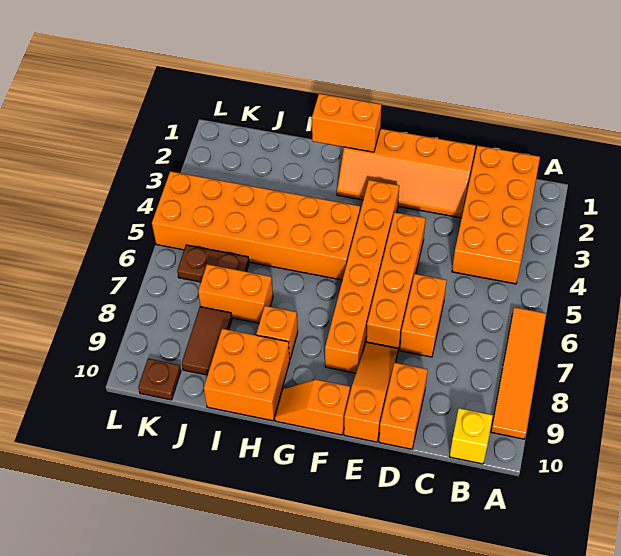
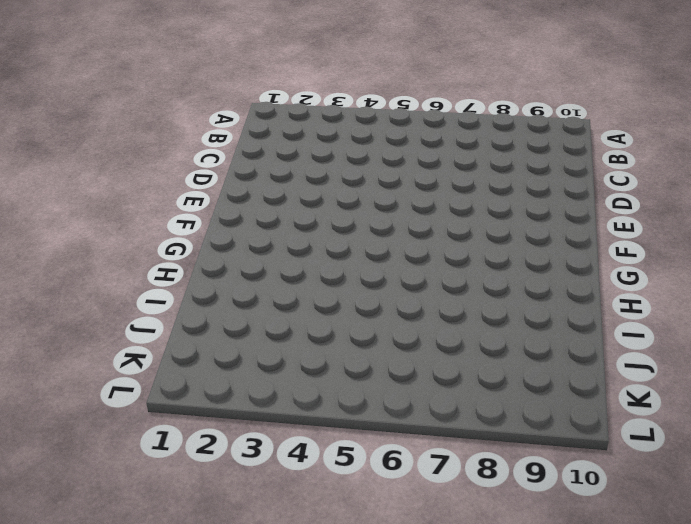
none -> orange tile A6:A9 level 1
none -> orange brick B1:C4 level 1
none -> yellow brick B10 level 1

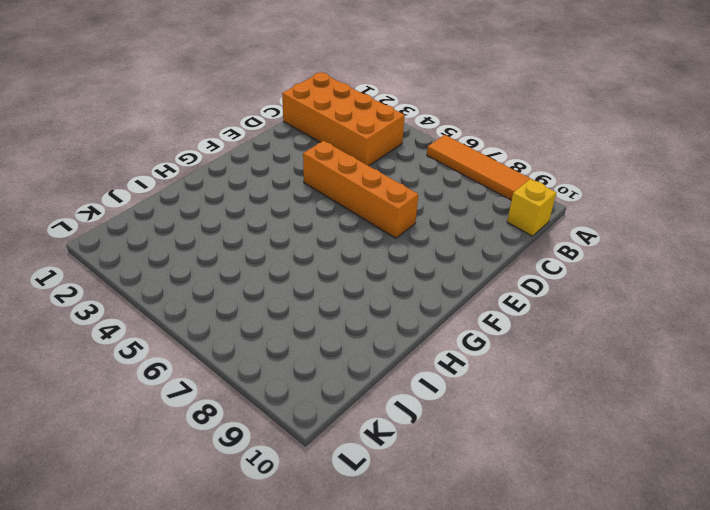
none -> orange slope D1:G2 level 1 top 1
none -> orange brick D6:D7 level 1
none -> orange brick D9:D10 level 1

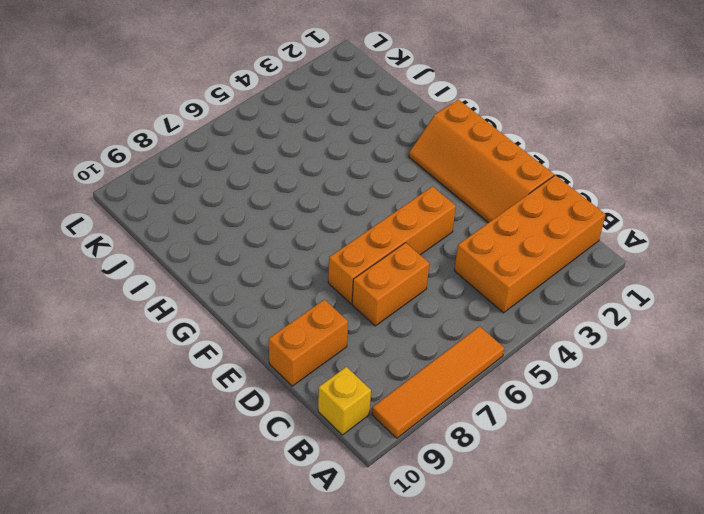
none -> orange slope E8:E10 level 1 top 10
none -> orange brick F3:F8 level 1
none -> orange slope F10:G10 level 1 top F

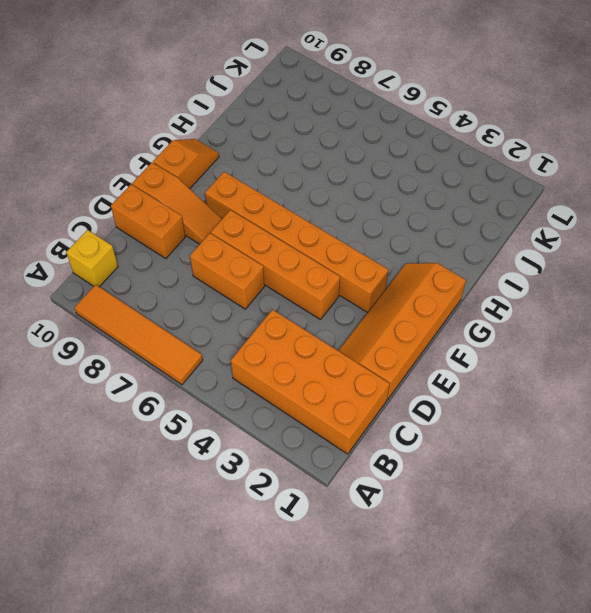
none -> orange brick G4:L5 level 1
none -> orange brick H8 level 1
none -> orange brick H9:I10 level 1

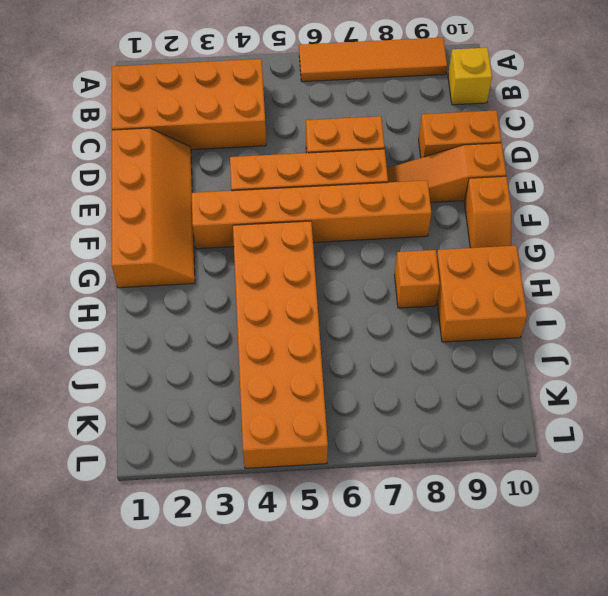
none -> orange brick I7:J7 level 1
none -> brown plate J6:K6 level 1
none -> brown tile J8:J9 level 1

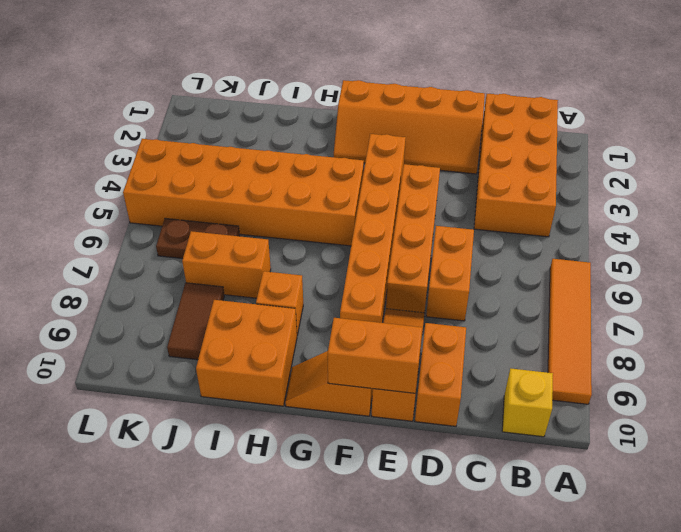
orange brick E10:F10 level 2 -> orange brick G1:H1 level 2
none -> brown plate K10 level 1

